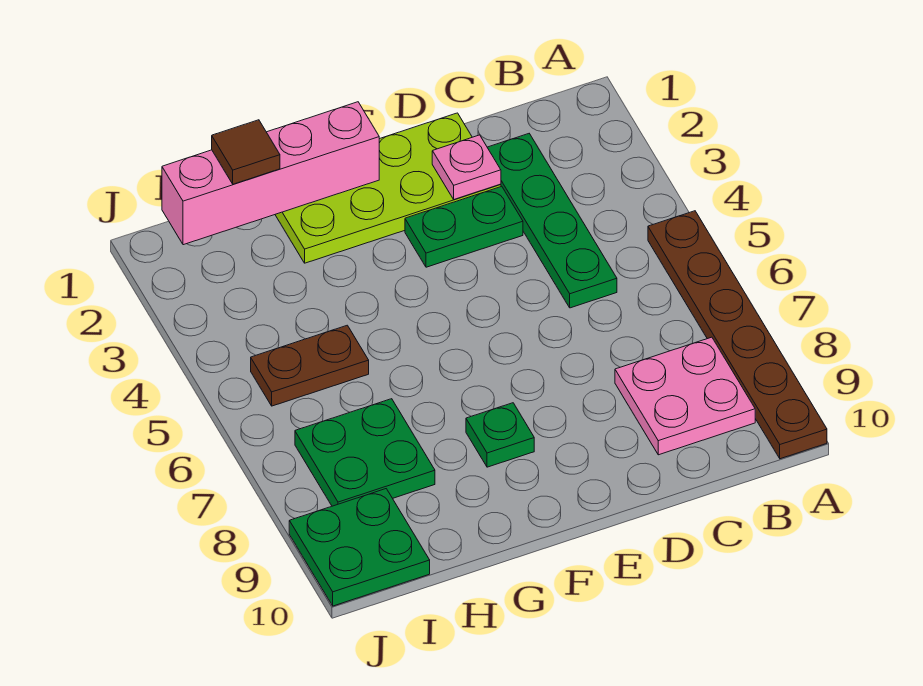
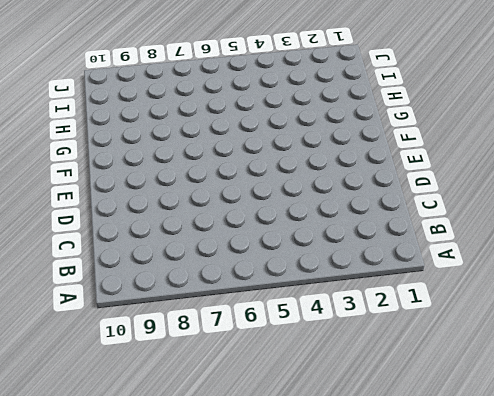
none -> brown plate A5:A10 level 1
none -> pink plate B8:C9 level 1
none -> green plate C2:C5 level 1

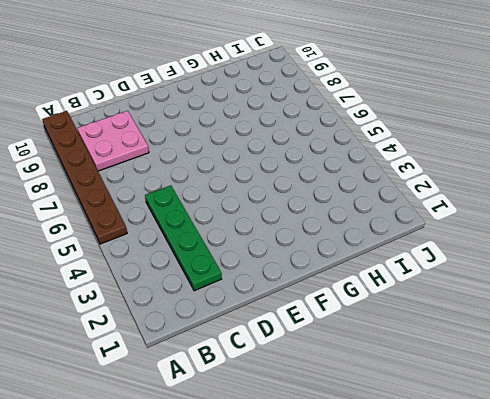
none -> lime plate D1:G2 level 1
none -> green plate D3:E3 level 1
none -> green plate F8 level 1

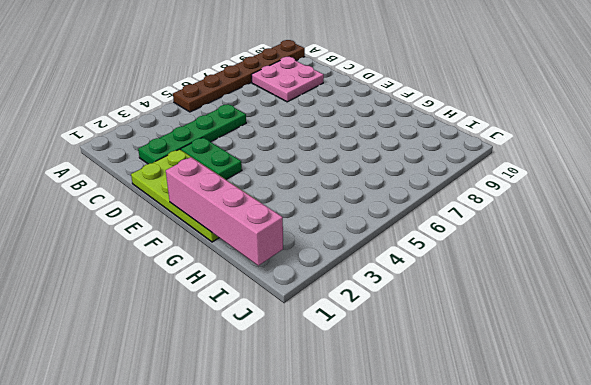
none -> green plate F8 level 1
none -> brown plate H5:I5 level 1
none -> green plate H7:I8 level 1

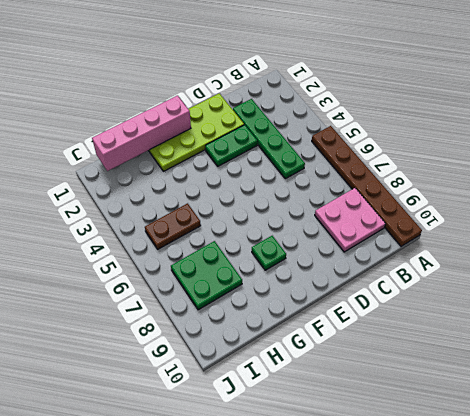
none -> green plate I9:J10 level 1
none -> pink plate D2 level 2
none -> brown tile H1 level 3

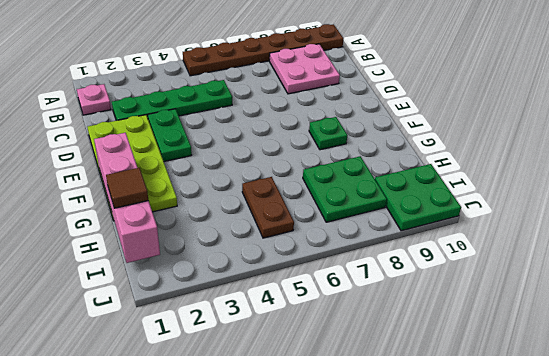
pink plate B1 level 1 -> pink plate D2 level 2

